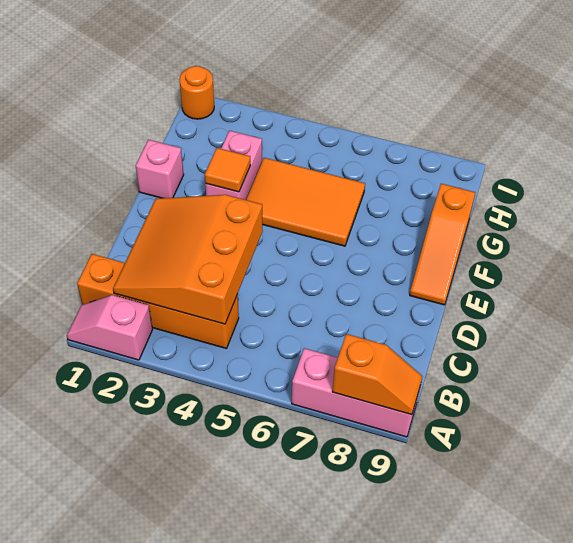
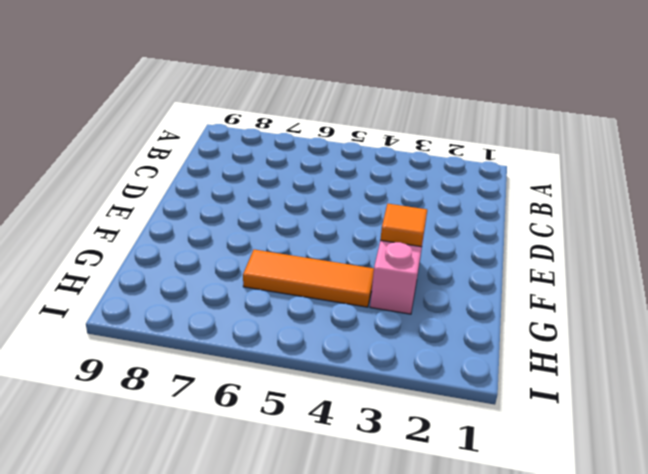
orange tile G4:G6 level 1 -> orange tile F4:G6 level 1
none -> pink slope A1:A2 level 1 top 2
none -> pink brick A7:A9 level 1

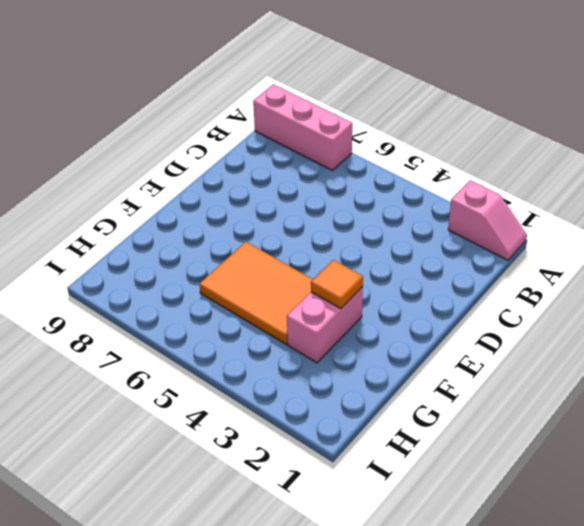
none -> orange brick B1:B4 level 1
none -> orange slope E9:G9 level 1 top G

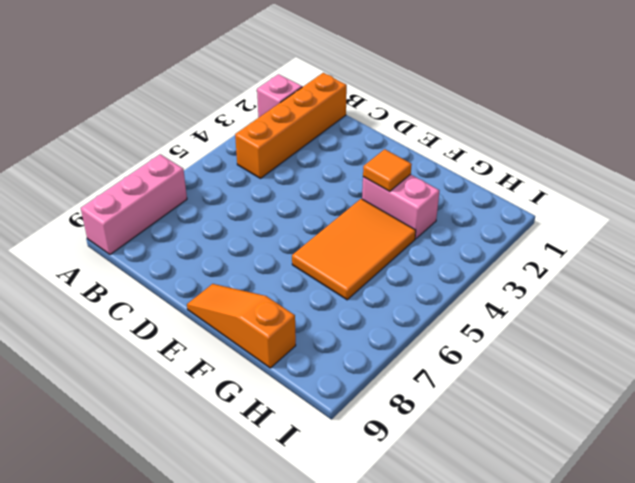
none -> pink brick F1 level 1
none -> orange round brick I1 level 1

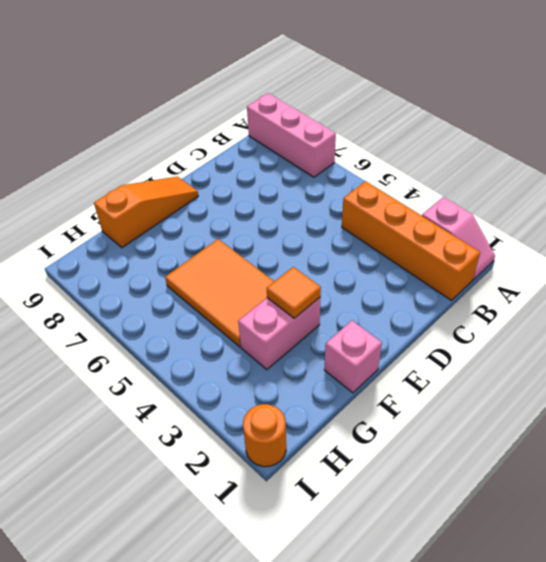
none -> orange slope A8:A9 level 2 top 8
none -> orange slope B2:D4 level 2 top 4

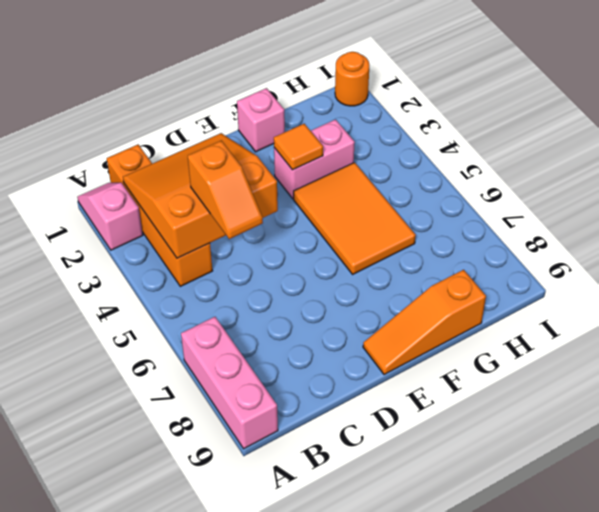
orange slope C4:C5 level 3 top 4 -> orange slope A8:A9 level 2 top 8

